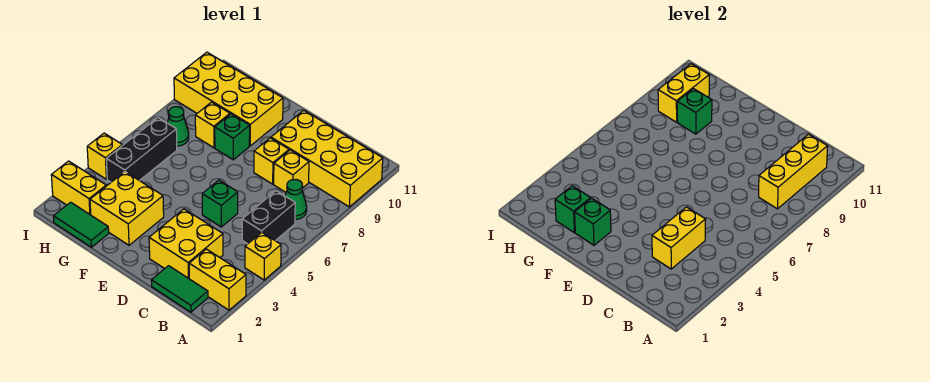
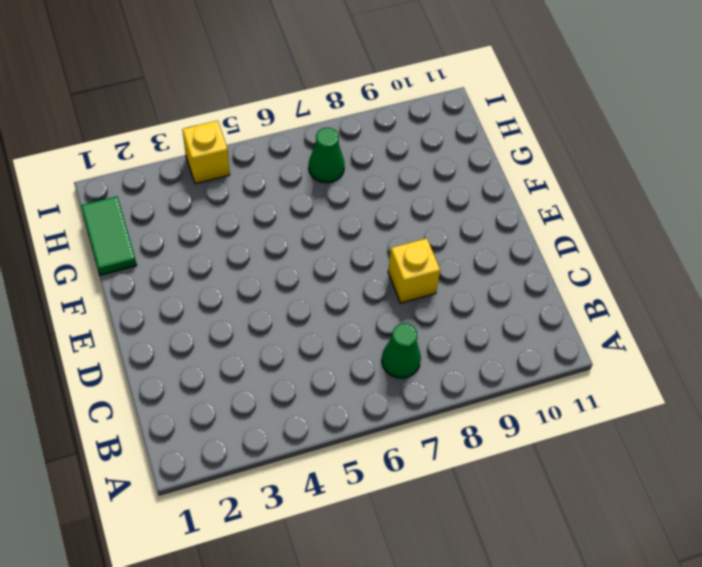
none -> yellow brick A2:B2 level 1
none -> yellow brick A4 level 1
none -> yellow brick A9:D10 level 1

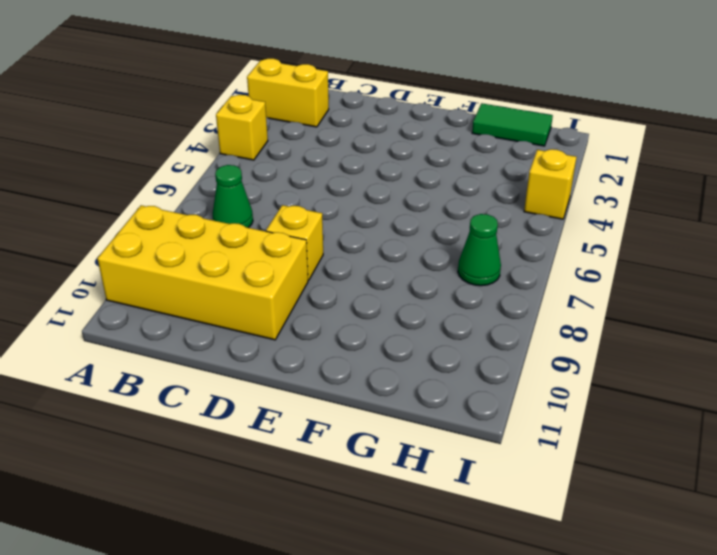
none -> green tile B1:C1 level 1
none -> black brick B5:B6 level 1
none -> yellow brick C2:D3 level 1

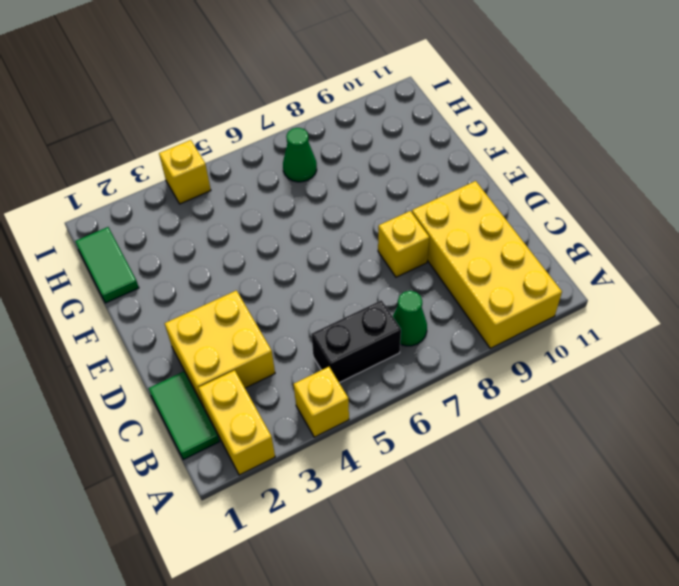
none -> yellow brick C8 level 1
none -> green brick D5 level 1
none -> yellow brick F2:G3 level 1

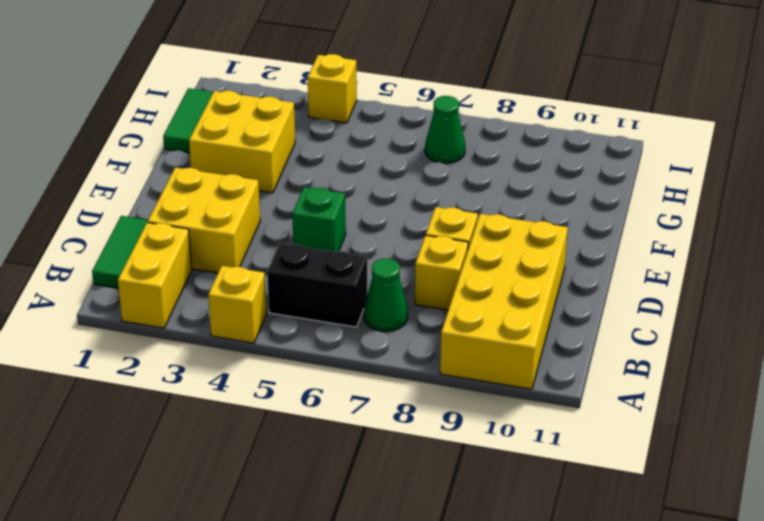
none -> green brick F8 level 1
none -> yellow brick F9:I10 level 1
none -> yellow brick G8 level 1

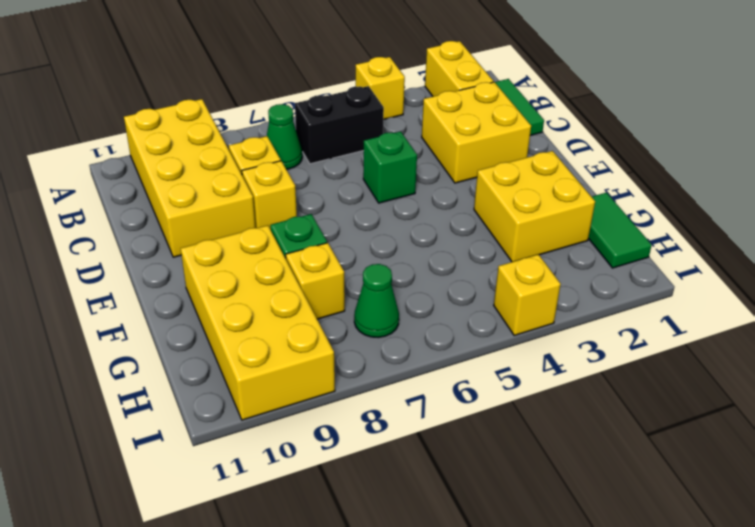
none -> yellow brick H2:I2 level 1
none -> black brick H4:H6 level 1
none -> yellow brick B8:B10 level 2

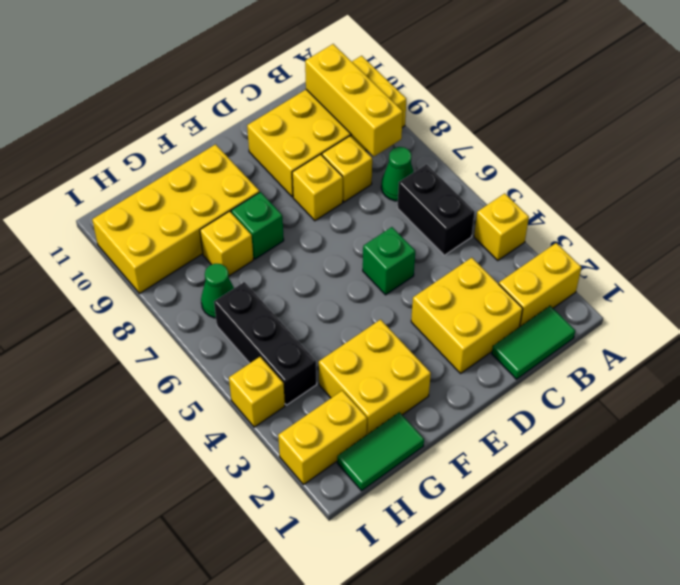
none -> yellow brick C3:C4 level 2
none -> green brick F2 level 2
none -> green brick G2 level 2

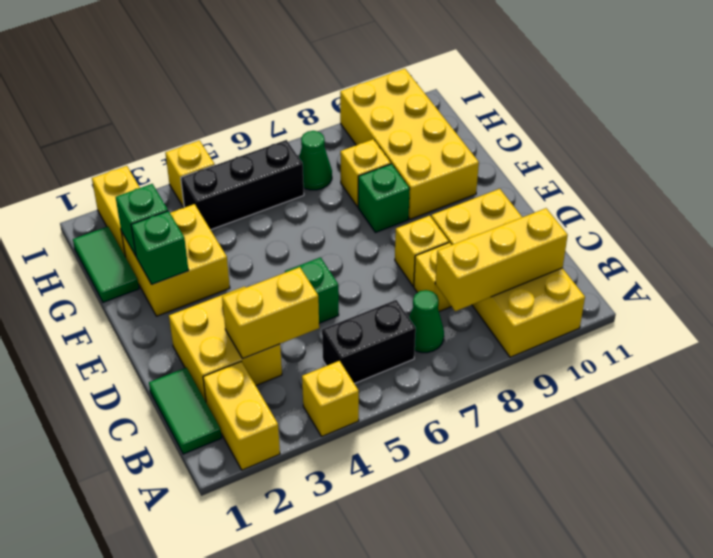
none -> green brick G9 level 2
none -> yellow brick H9:H10 level 2

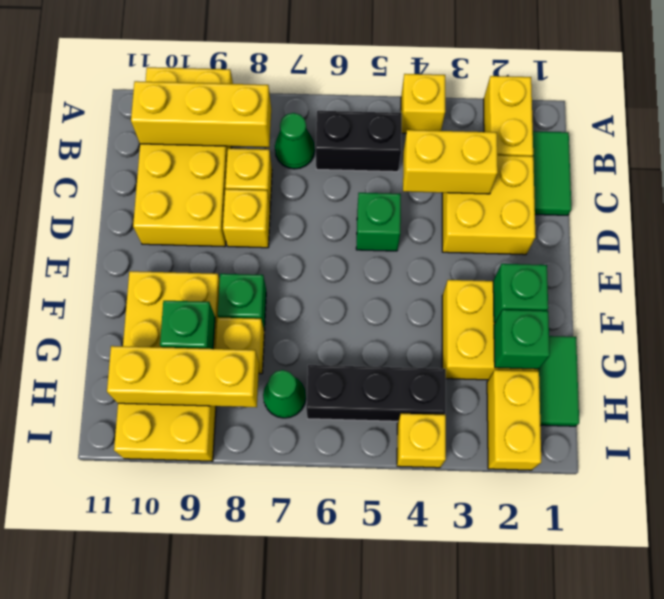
yellow brick H8:H10 level 2 -> yellow brick H9:H10 level 2

